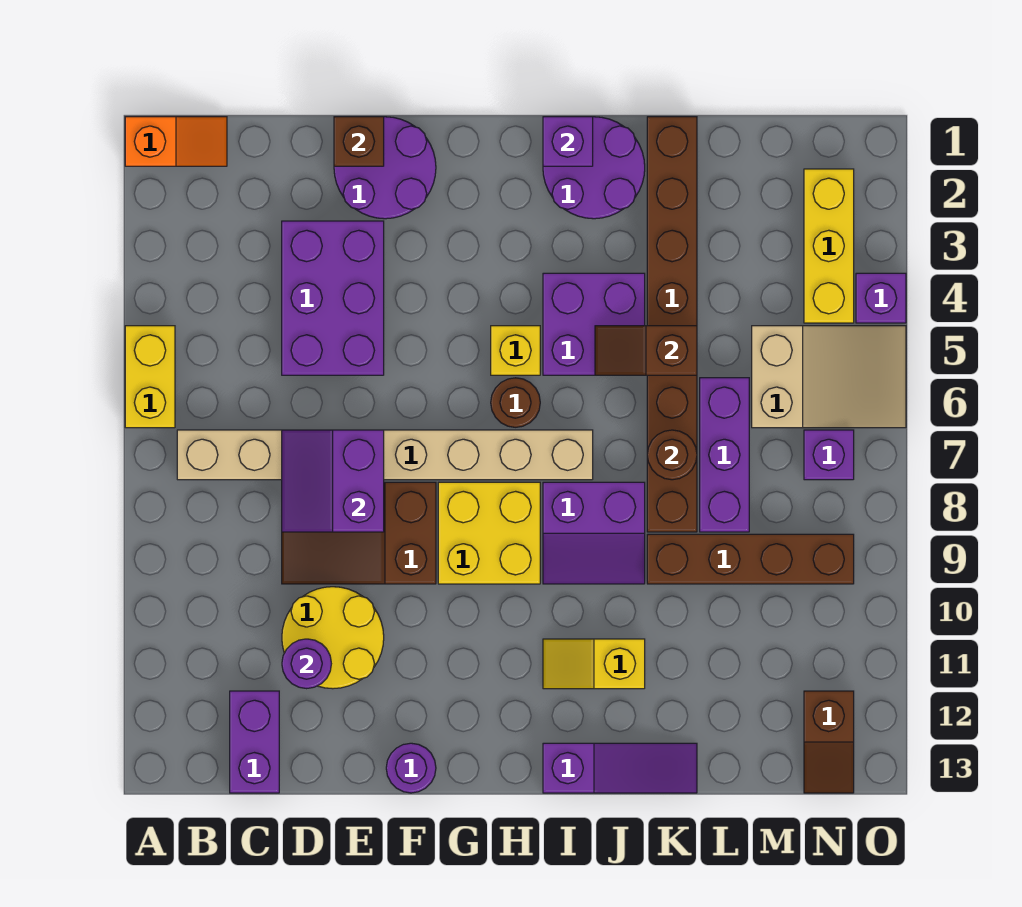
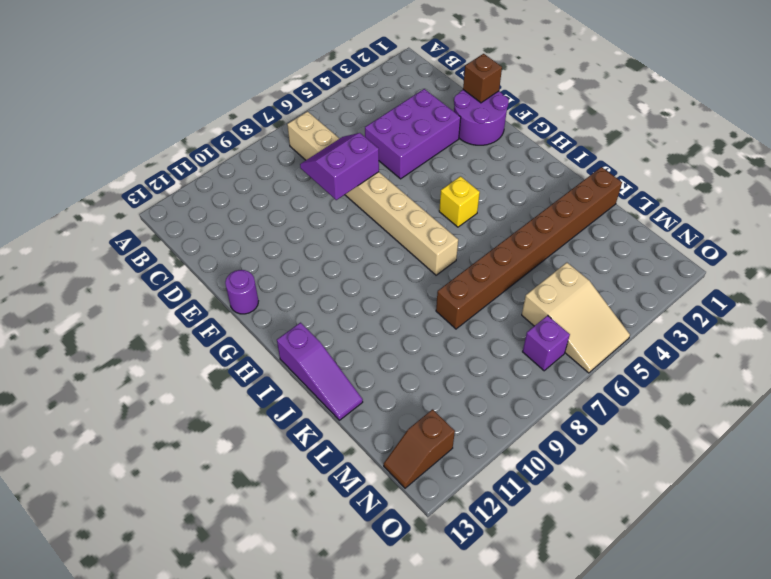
none -> orange slope A1:B1 level 1 top A
none -> yellow brick A5:A6 level 1
none -> purple brick C12:C13 level 1
none -> brown slope D8:F9 level 1 top F

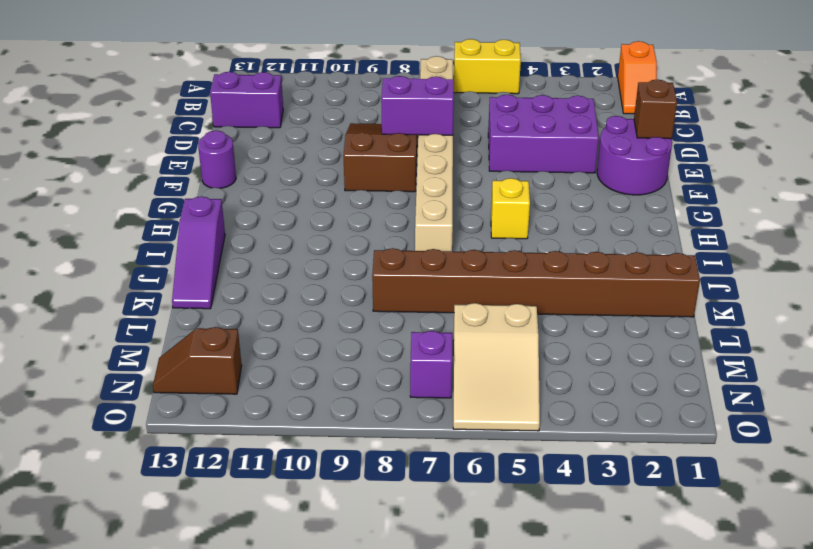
none -> yellow round brick D10:E11 level 1
none -> yellow brick G8:H9 level 1
none -> brown round brick H6 level 1
none -> purple round brick I1:J2 level 1

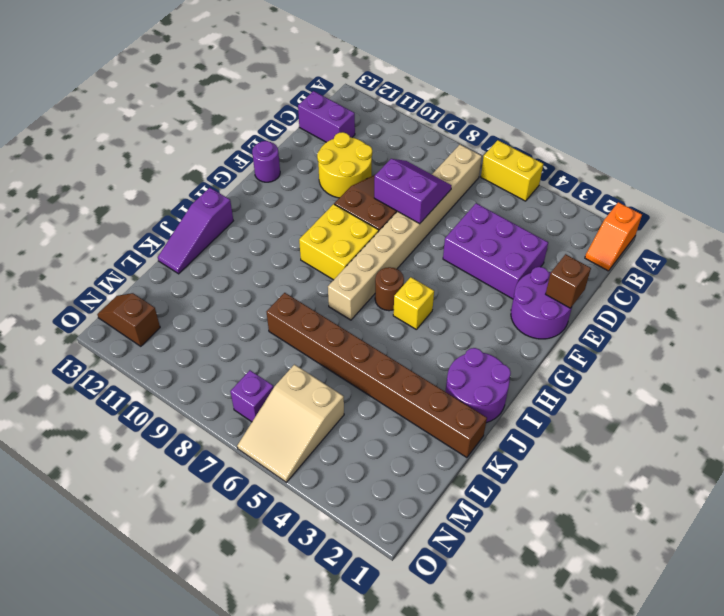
none -> purple brick I4:J5 level 1
none -> purple slope I8:J9 level 1 top 8
none -> yellow slope I11:J11 level 1 top J
none -> brown brick K9:N9 level 1

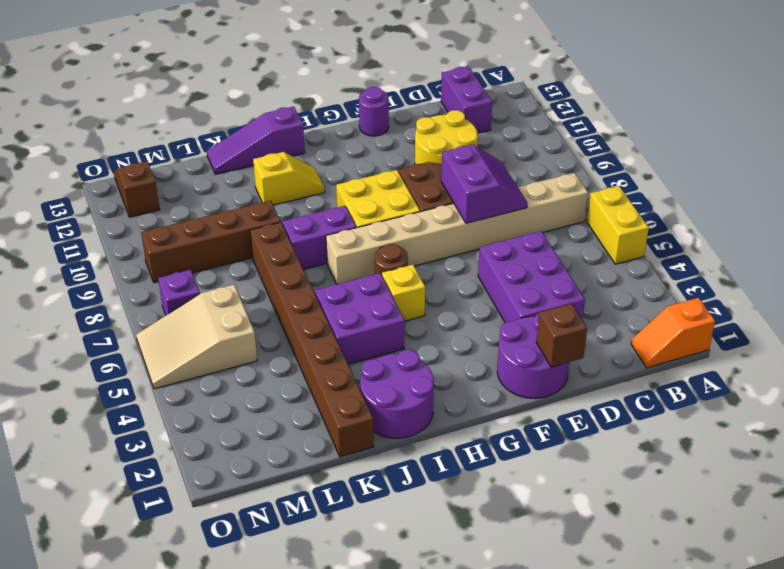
none -> purple brick L6:L8 level 1
none -> yellow brick N2:N4 level 1
none -> purple brick O4 level 1
none -> purple round brick D11 level 2

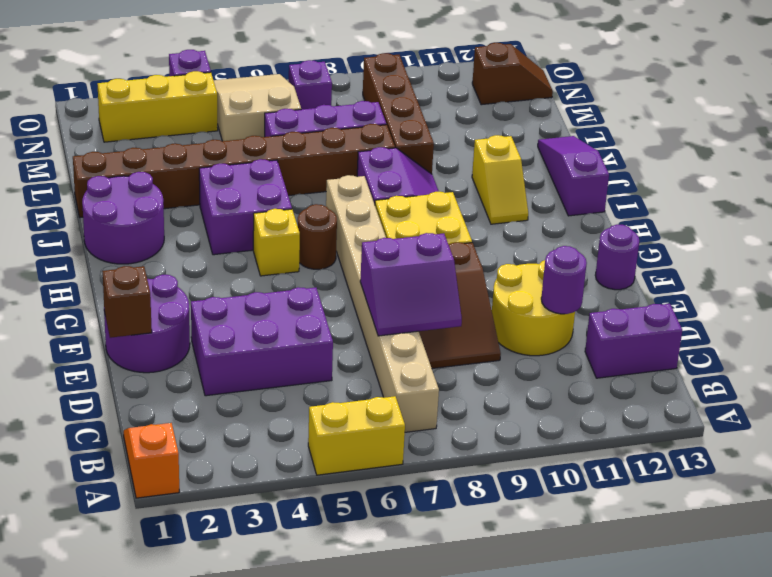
none -> purple brick I1 level 2
none -> brown slope J5:K5 level 2 top K
none -> brown round brick K7 level 2

